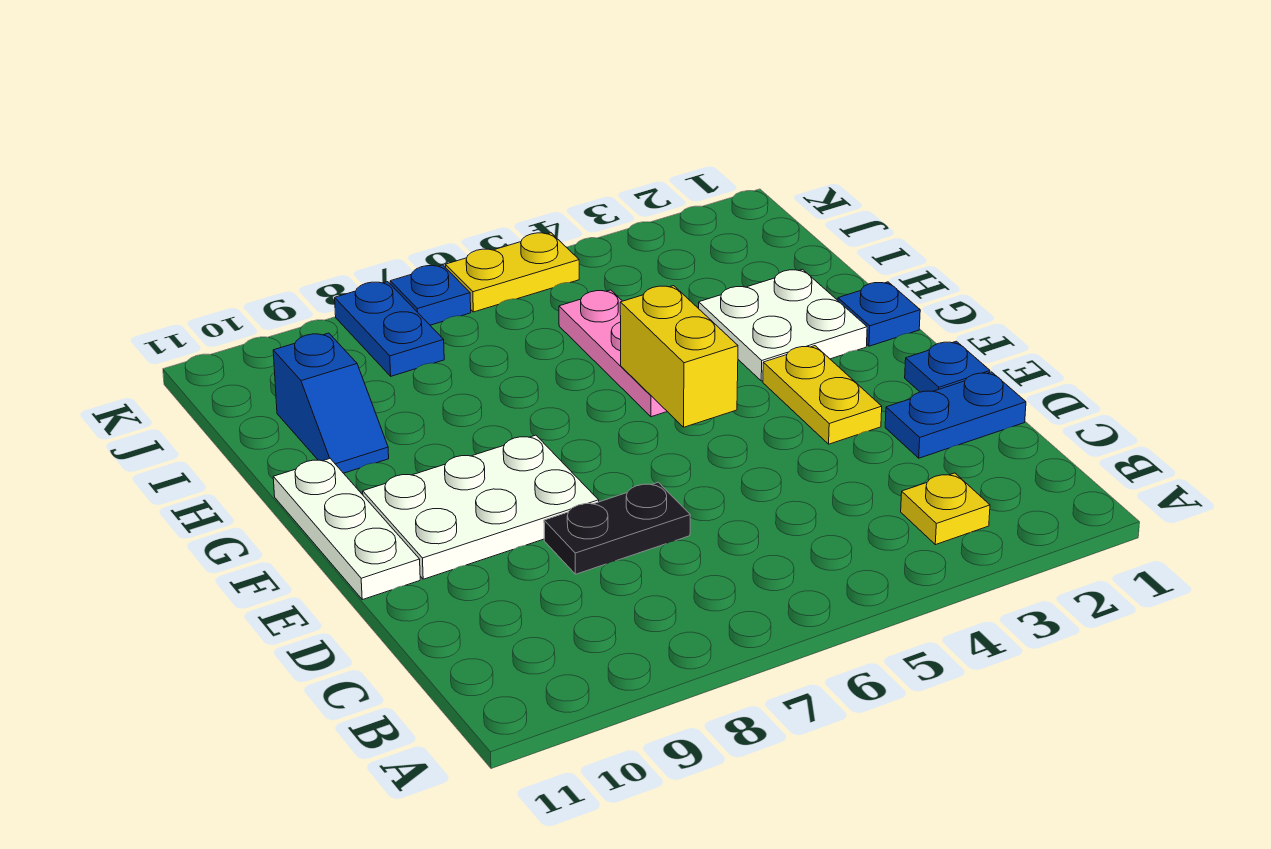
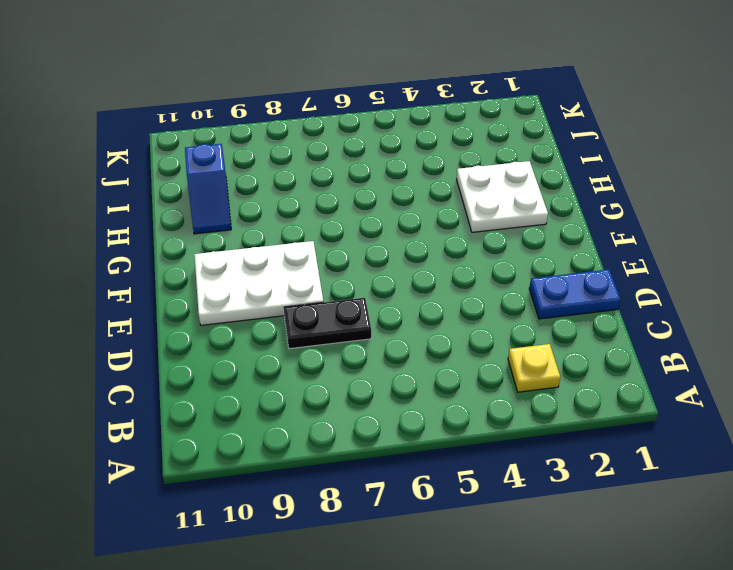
none -> blue plate E1 level 1
none -> yellow plate E3:F3 level 1
none -> white plate E11:G11 level 1

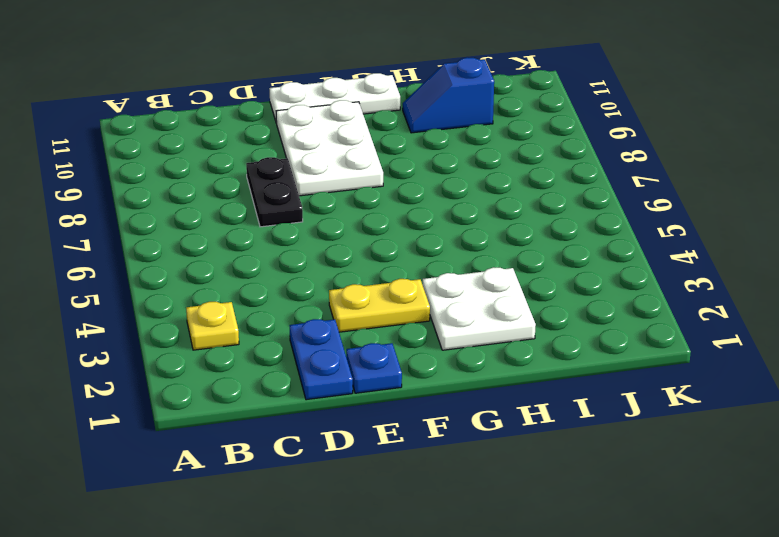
none -> blue plate G1 level 1
none -> pink plate G5:I5 level 1
none -> blue plate J8:K8 level 1

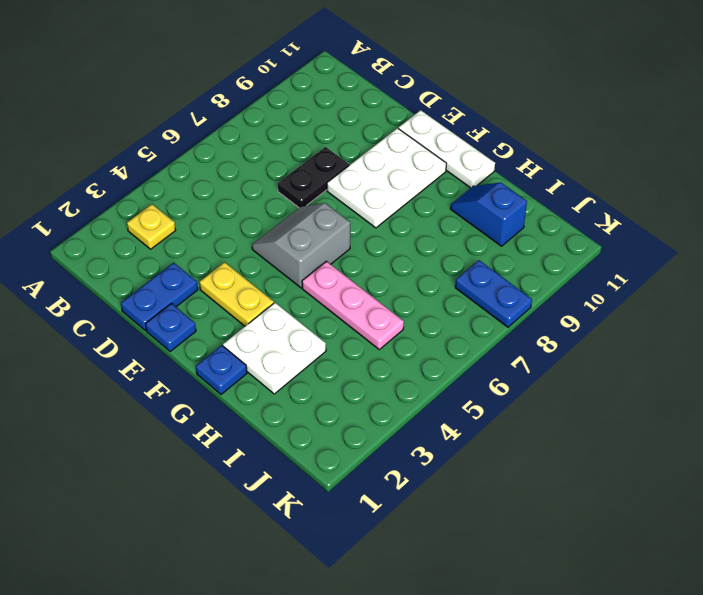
grey slope E5:F6 level 1 top F -> none
none -> yellow plate K5:K6 level 1
none -> blue plate K7 level 1
none -> yellow brick F5:G5 level 2

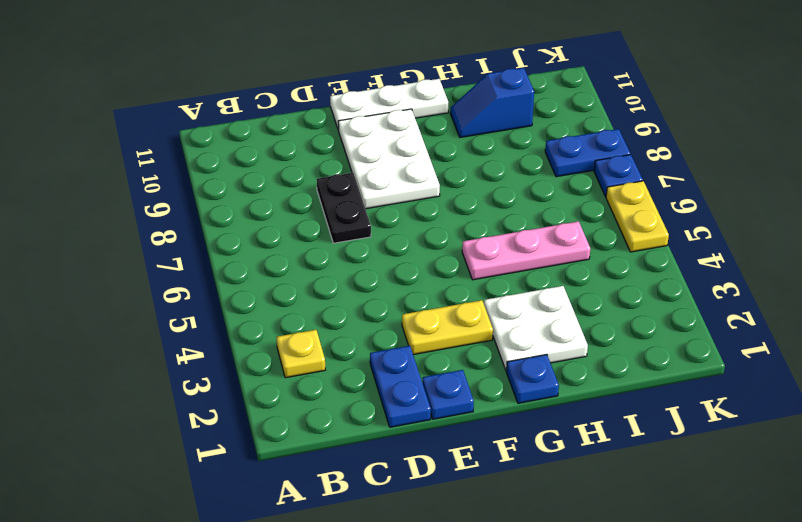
none -> yellow brick F5:G5 level 2

